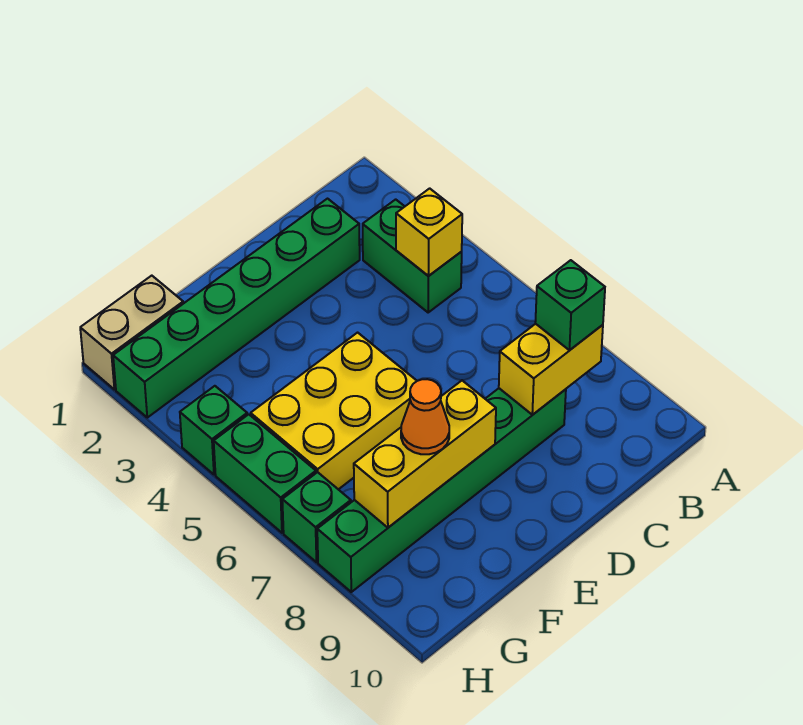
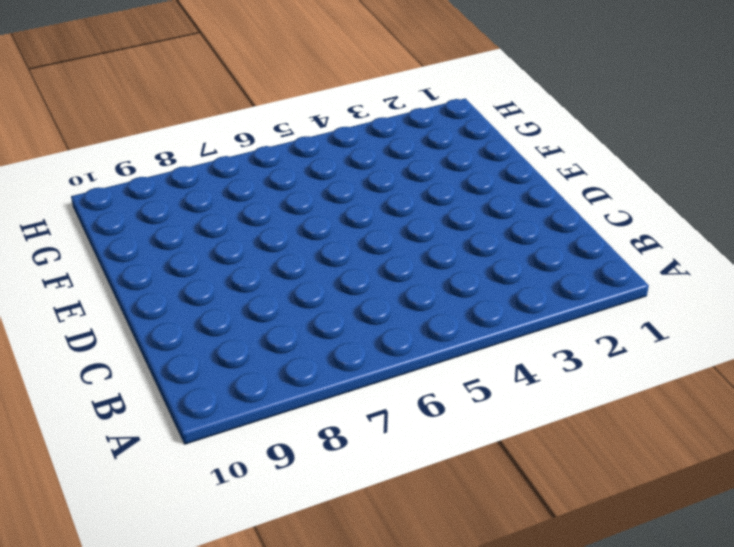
none -> green brick B3:B4 level 1
none -> green brick C2:H2 level 1
none -> green brick C8:H8 level 1

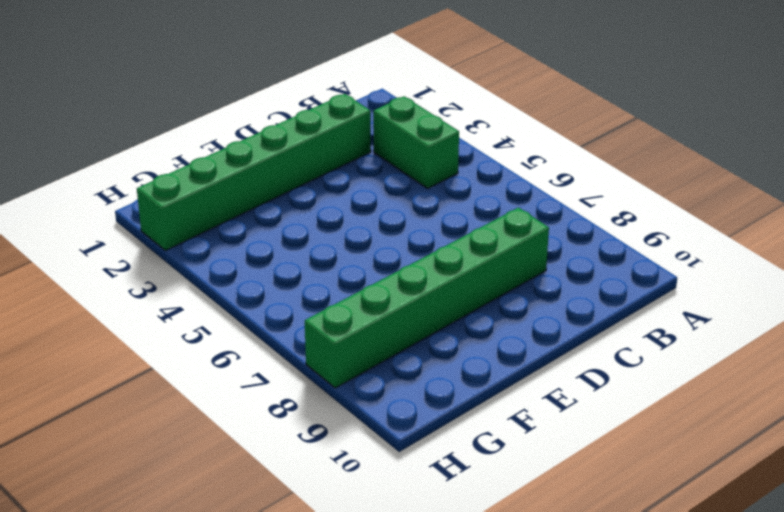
none -> yellow brick E5:G6 level 1
none -> tan brick G1:H1 level 1
none -> green brick H4 level 1

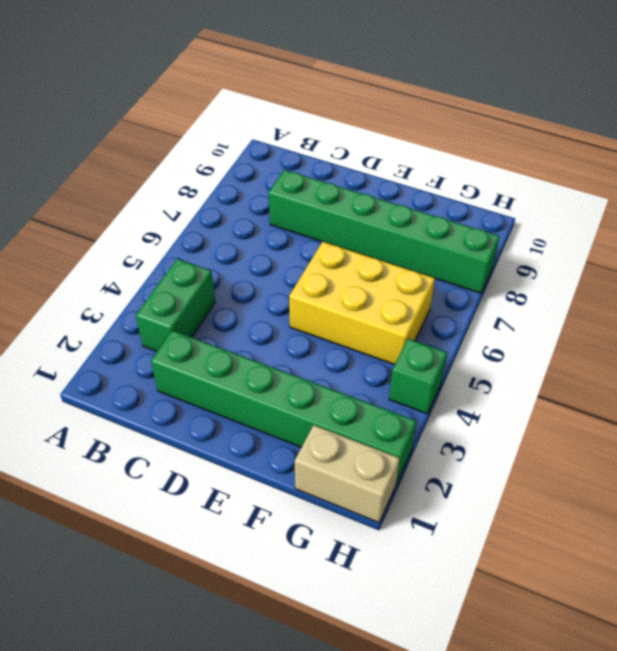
none -> green brick H5:H6 level 1
none -> green brick H7 level 1
none -> yellow brick B4 level 2

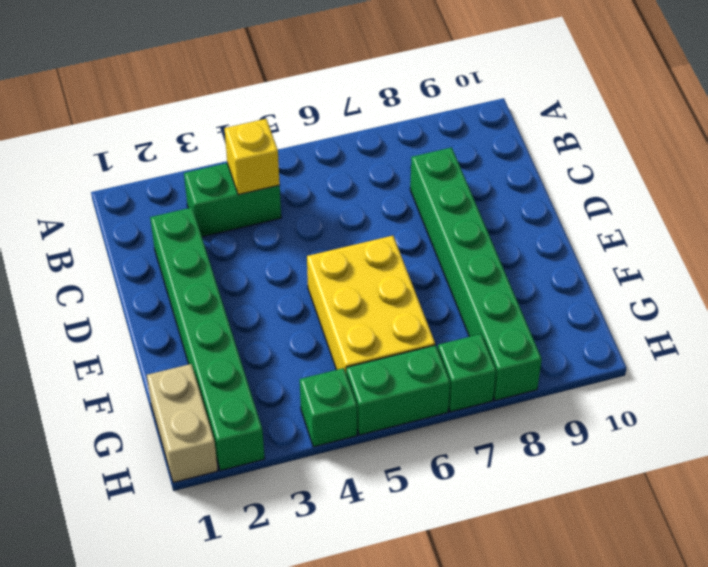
none -> yellow brick B8:C8 level 2
none -> yellow brick E8:G8 level 2
none -> green brick B8 level 3

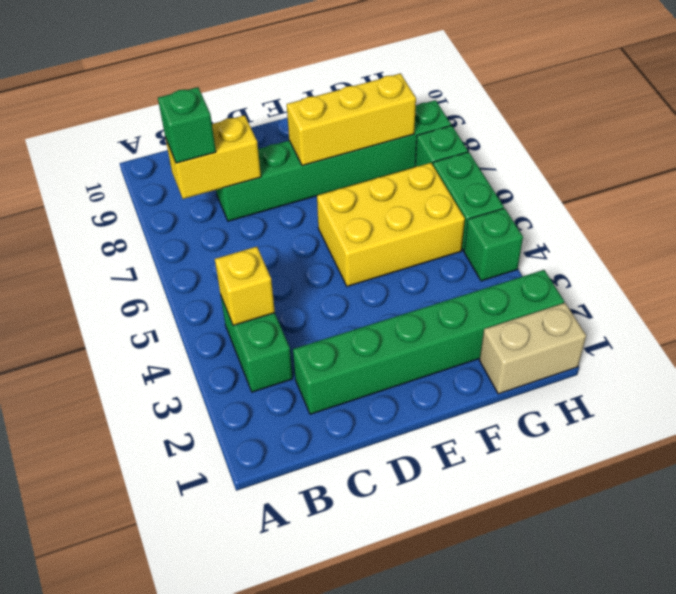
none -> orange cone F8 level 3

